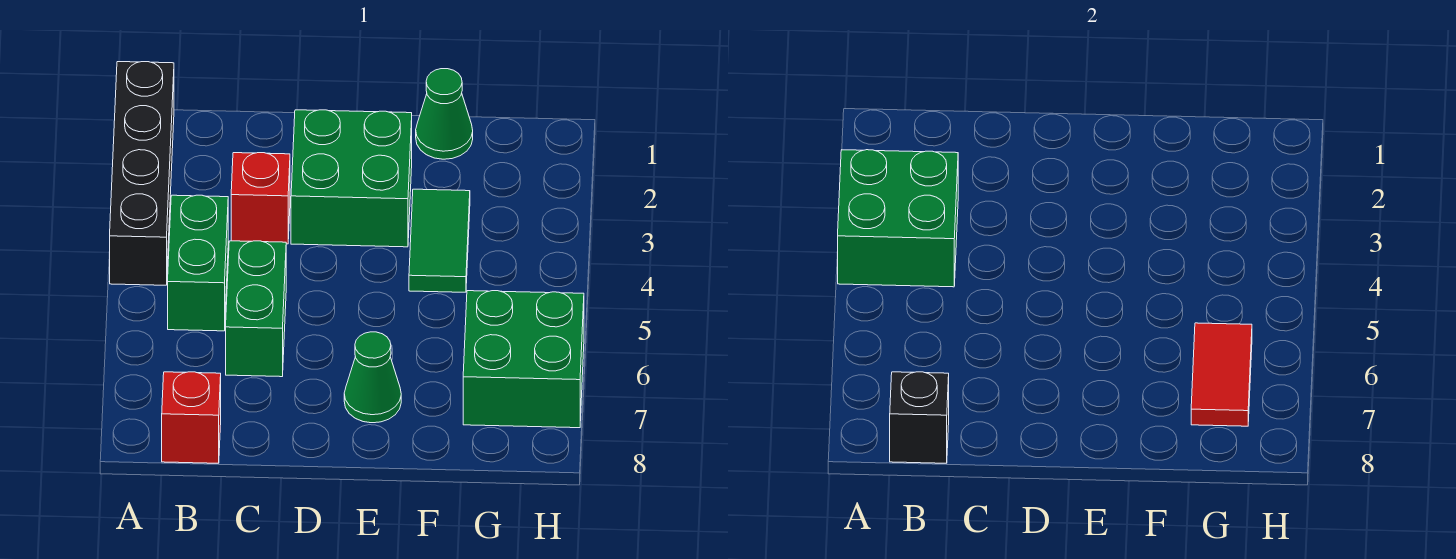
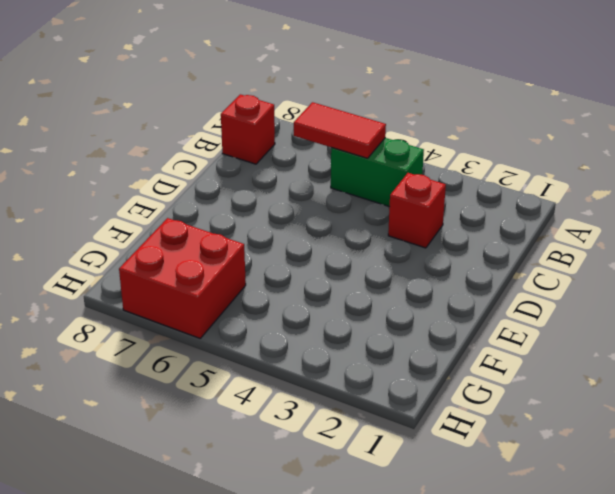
red tile B5:B6 level 2 -> red tile G6:G7 level 2
red brick G6:H7 level 1 -> green brick G6:H7 level 1
none -> black brick A1:A4 level 1
none -> green brick C5:C6 level 1
none -> green brick D2:E3 level 1

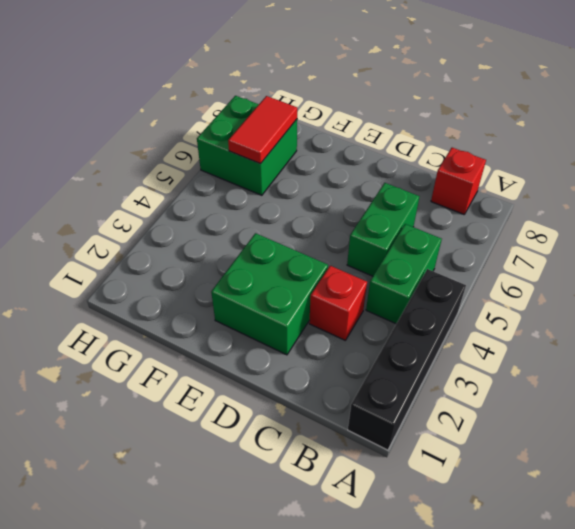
none -> green cone E7 level 1
none -> green cone F1 level 1
none -> green tile F3:F4 level 1

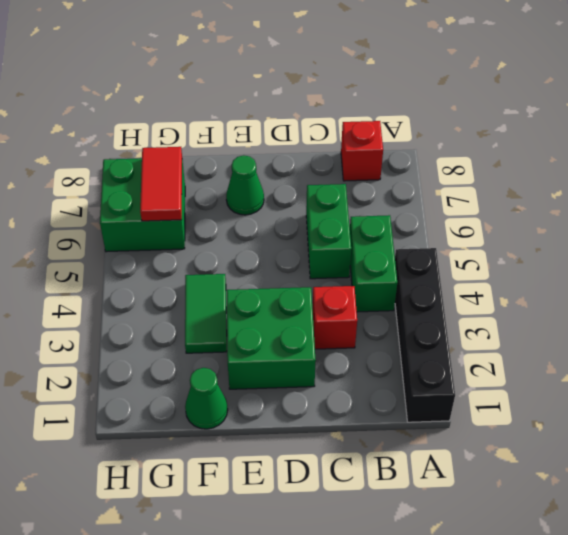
none -> green brick A3:B4 level 2
none -> black brick B8 level 2

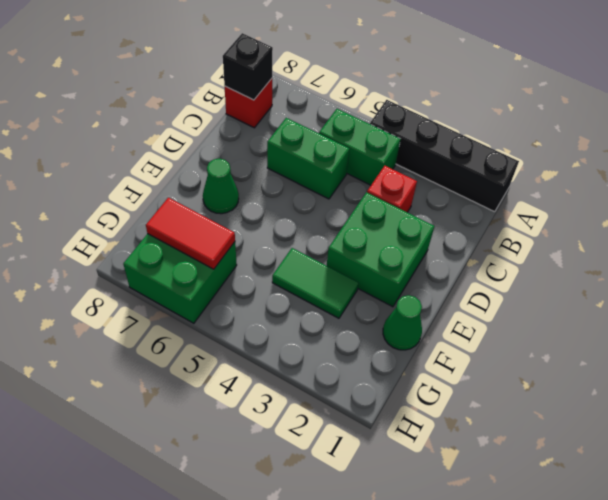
none -> green brick A3:B4 level 2

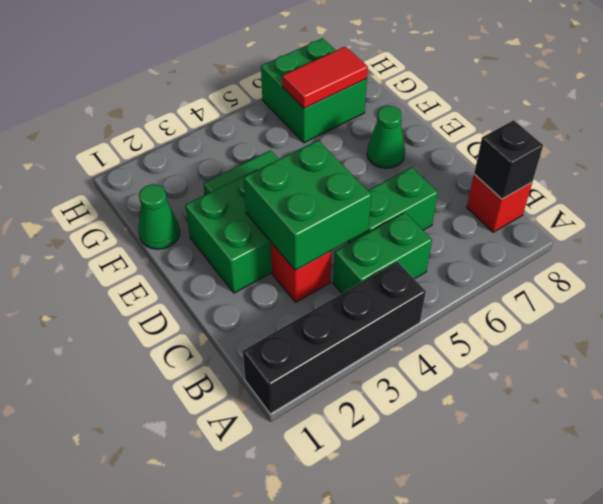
green brick C3:D4 level 2 -> green brick A3:B4 level 2

